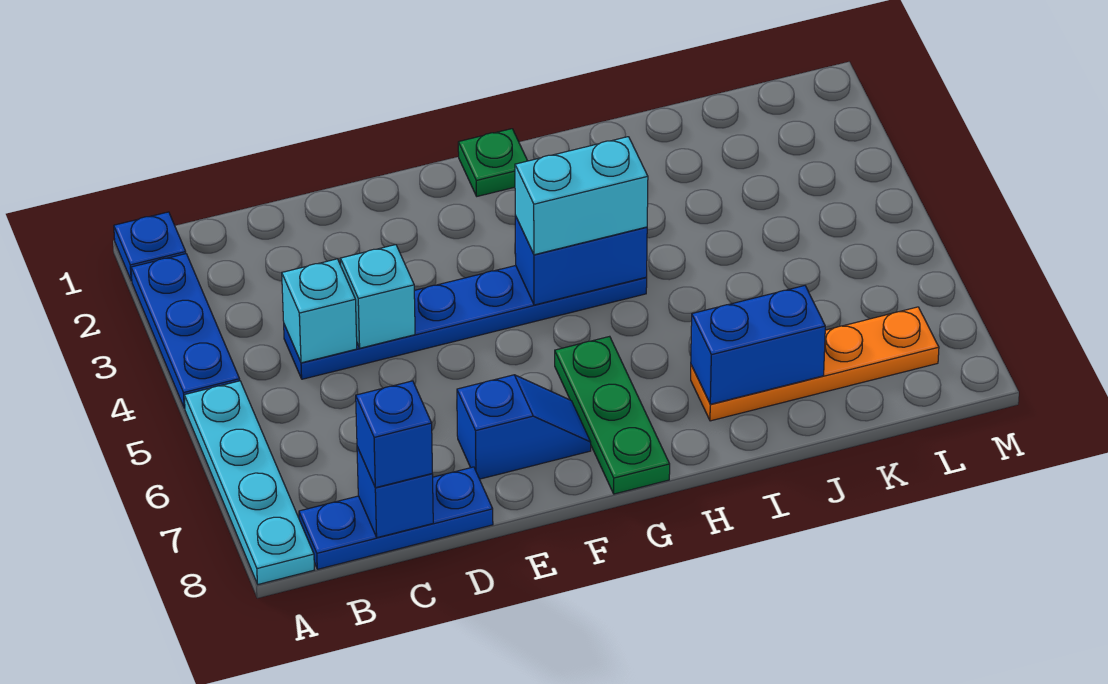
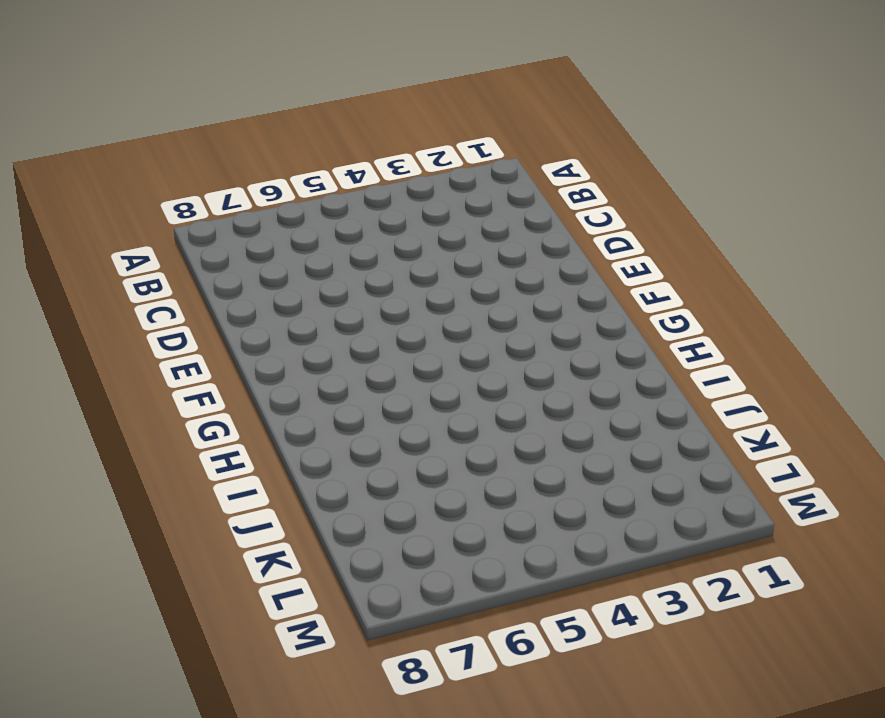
none -> blue plate A1 level 1
none -> blue plate A2:A4 level 1
none -> cyan plate A5:A8 level 1

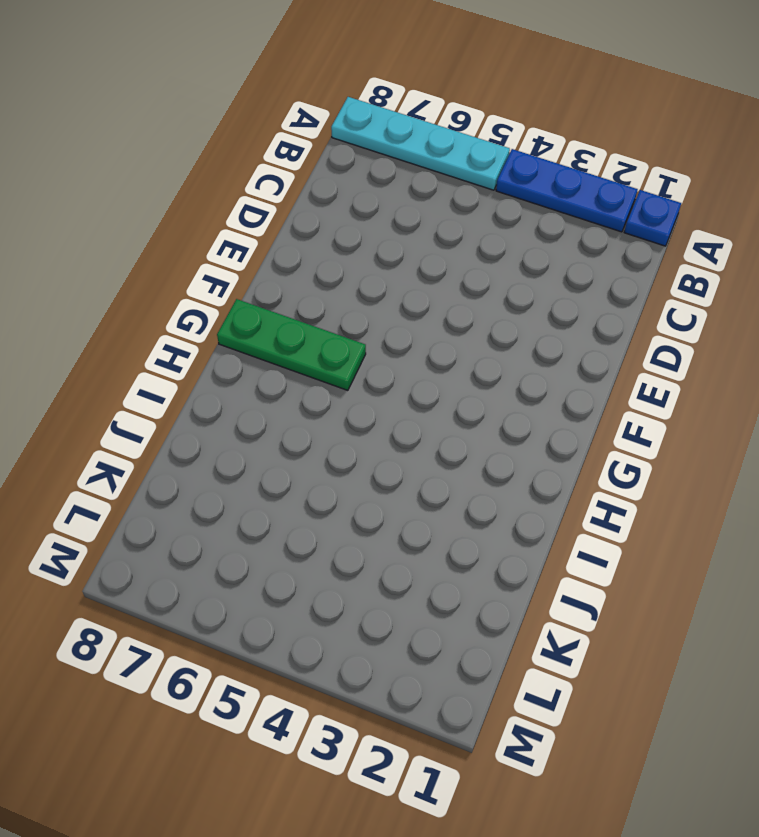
none -> blue plate B8:D8 level 1
none -> blue plate C4:H4 level 1
none -> blue slope E7:F7 level 1 top E

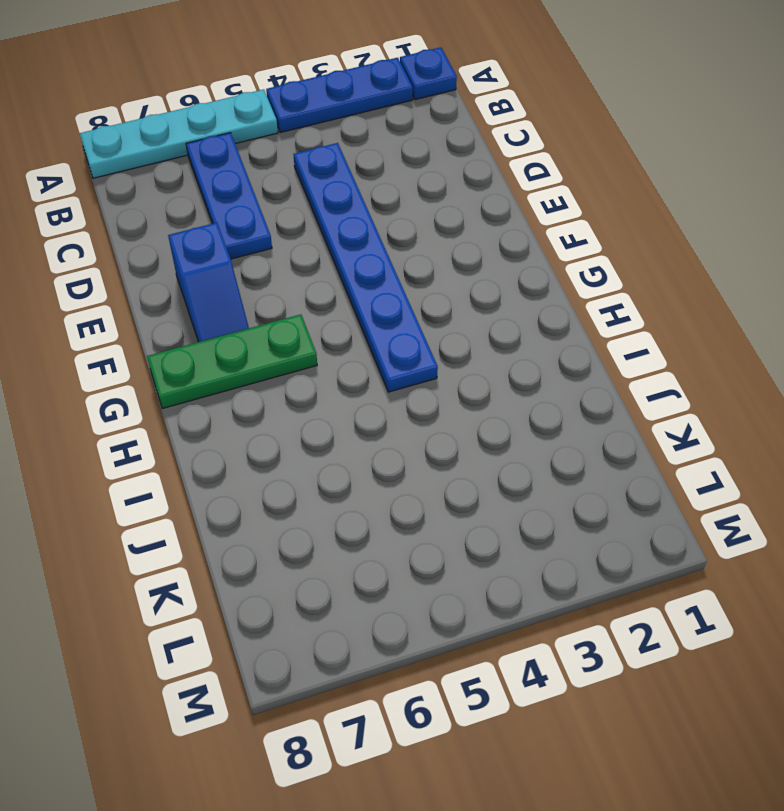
blue plate B6:D6 level 1 -> blue plate B8:D8 level 1
none -> green plate G1 level 1
none -> orange plate I7:L7 level 1
none -> cyan brick C4 level 2

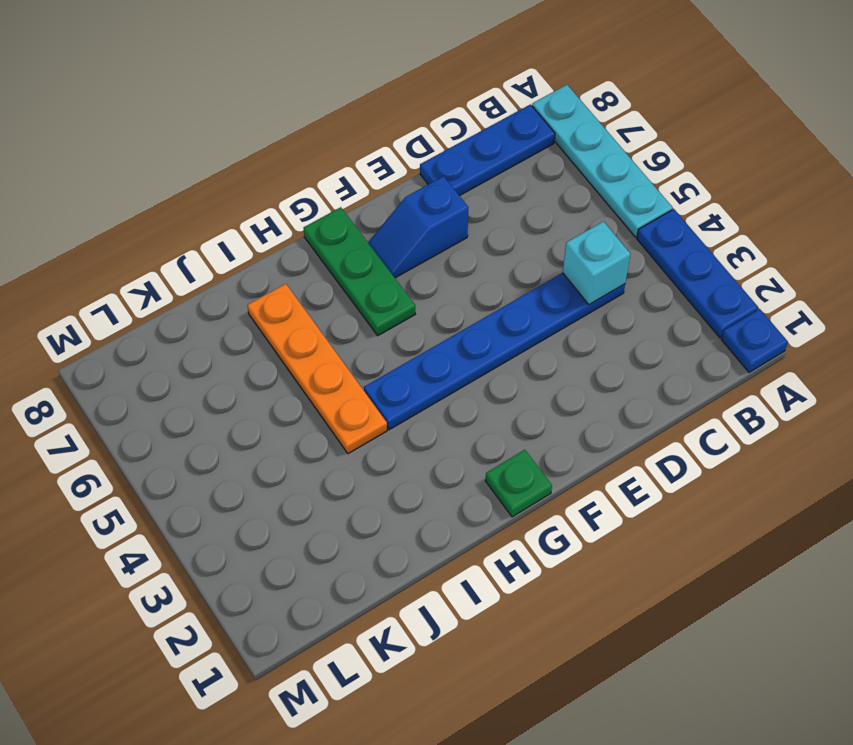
orange plate I4:I7 level 1 -> orange plate I7:L7 level 1
none -> blue brick C8 level 2
none -> cyan brick D4 level 2
none -> blue brick G4:H4 level 2

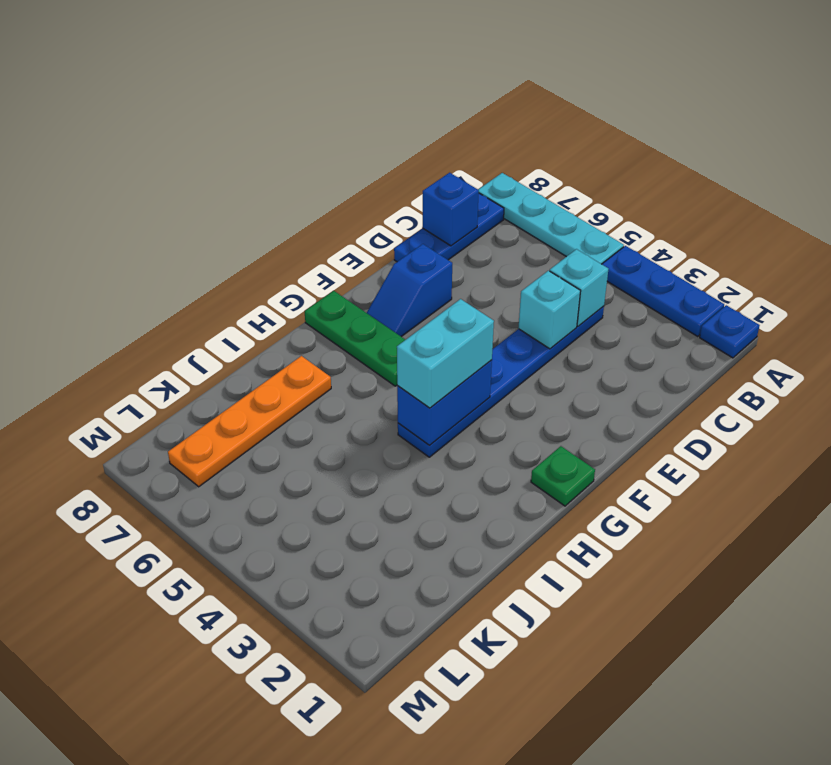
none -> blue brick I7:J7 level 2
none -> blue brick C8 level 3

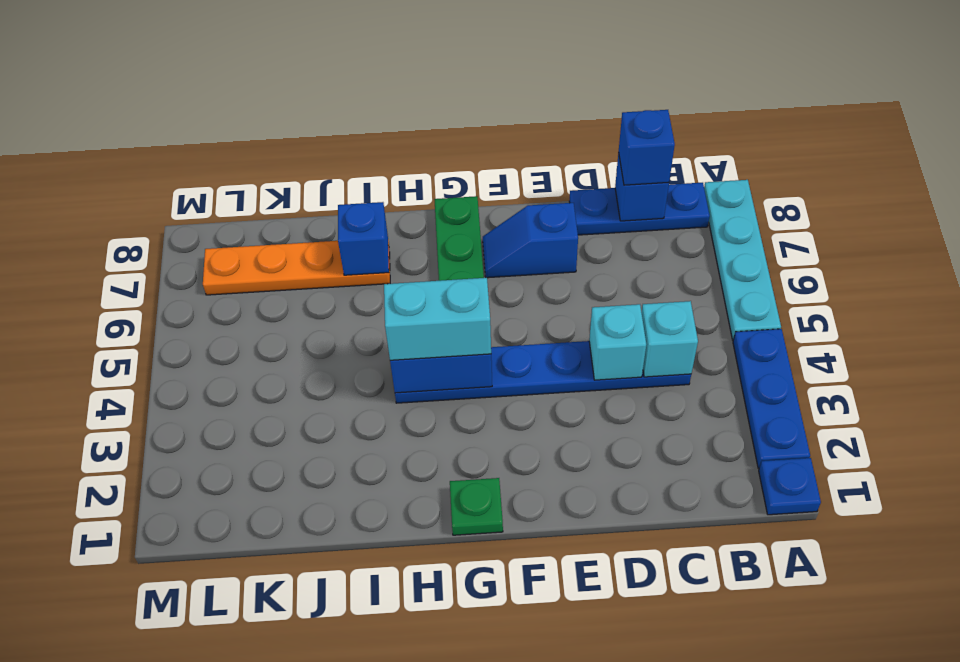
blue brick I7 level 2 -> blue brick I7:J7 level 2

